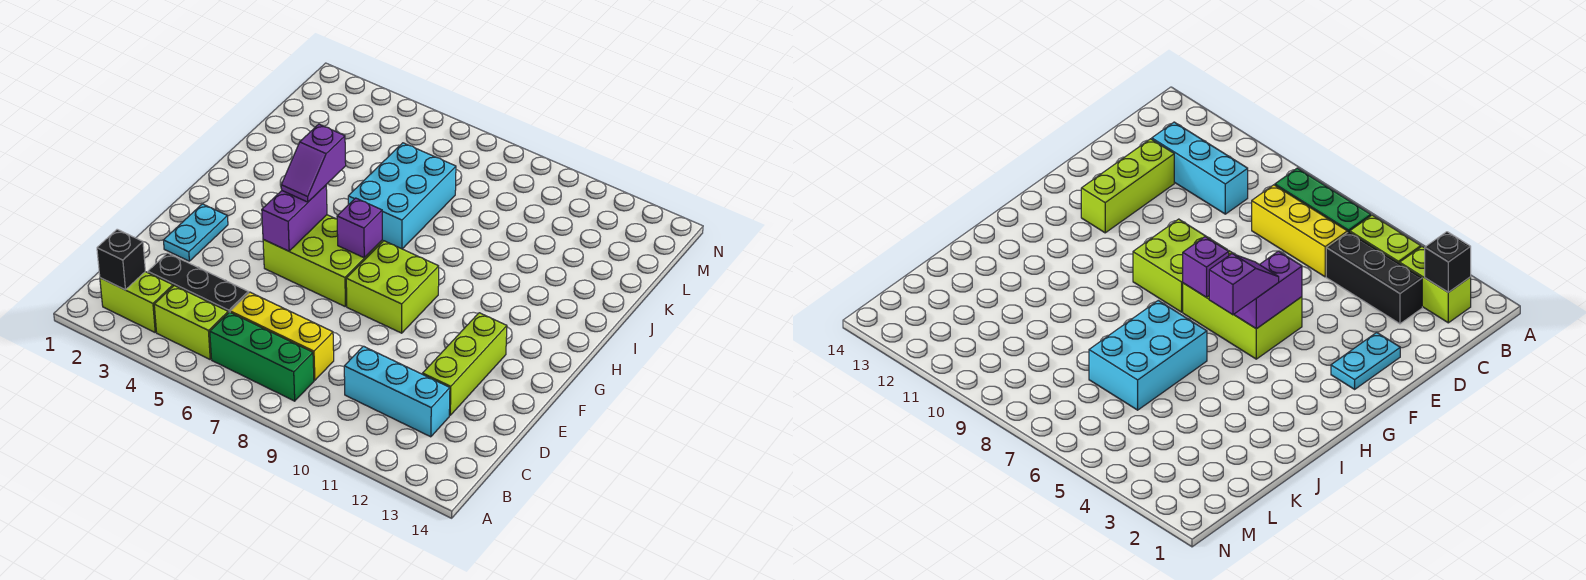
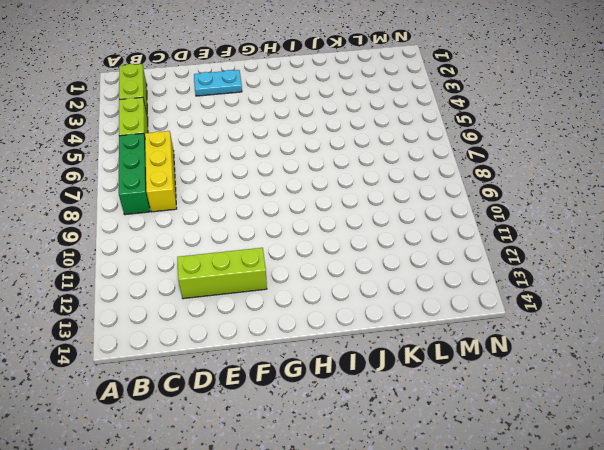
none -> black brick C3:C5 level 1
none -> cyan brick C10:C12 level 1
none -> lime brick F5:G7 level 1

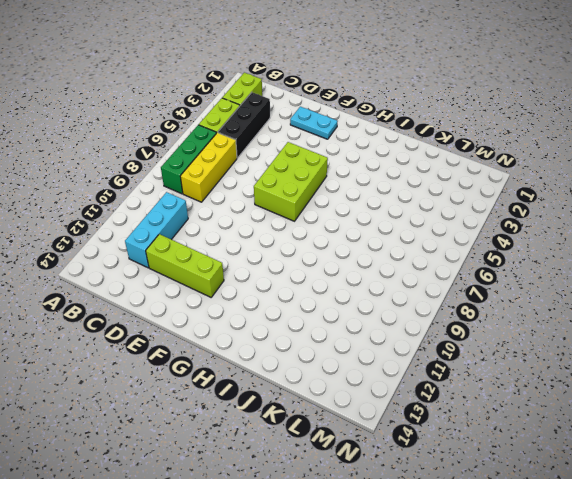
none -> lime brick F8:G9 level 1
none -> cyan brick I6:K7 level 1
none -> black brick B2 level 2

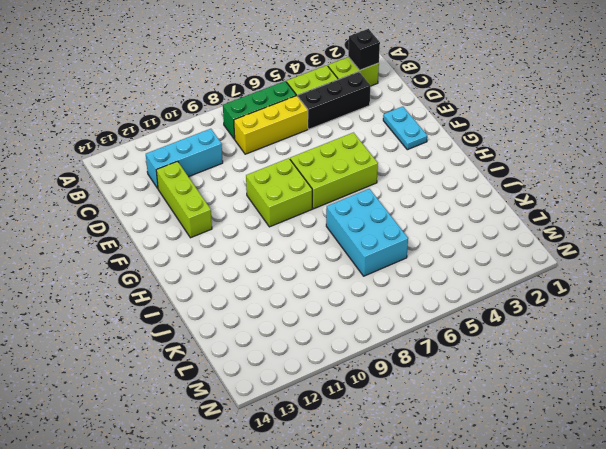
none -> purple brick F5:G5 level 2
none -> purple brick G7 level 2
none -> purple slope G5:H5 level 3 top H

